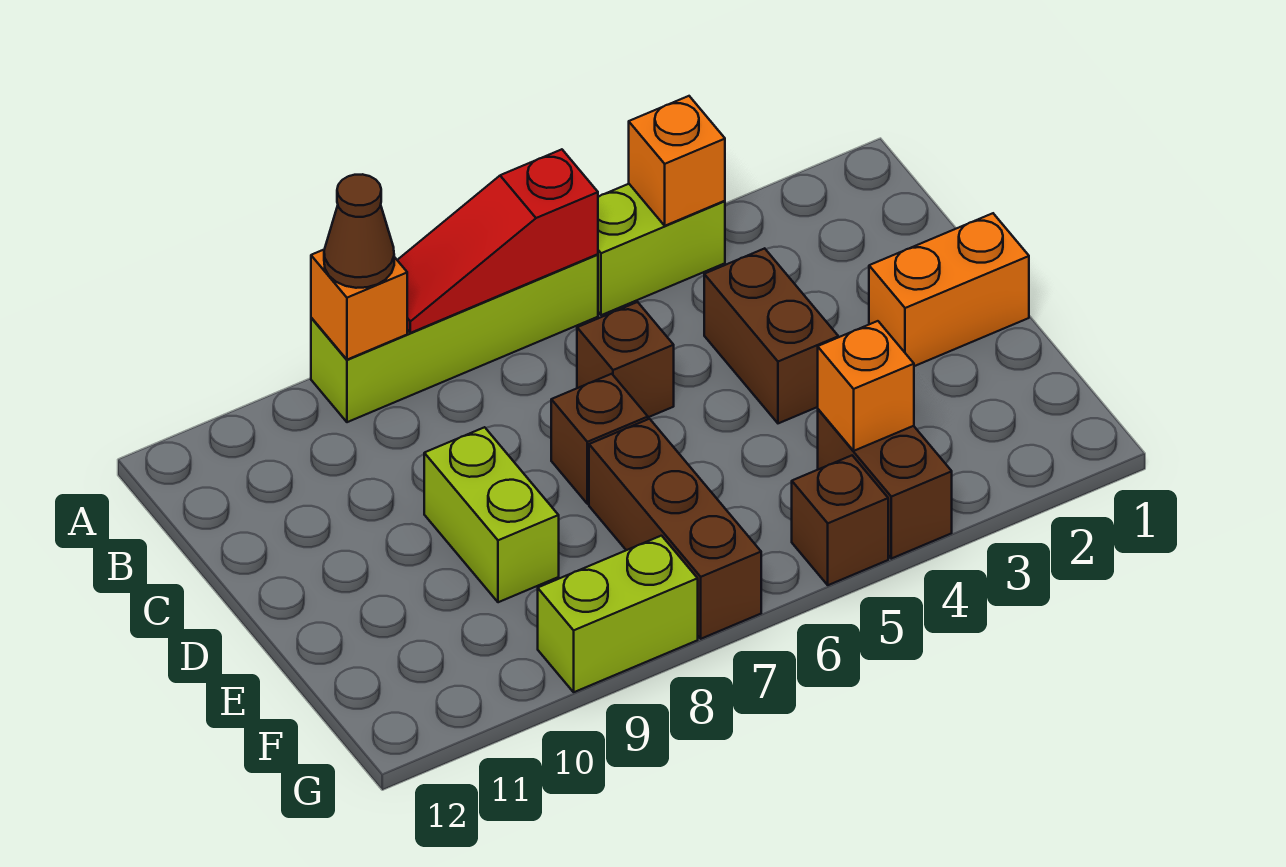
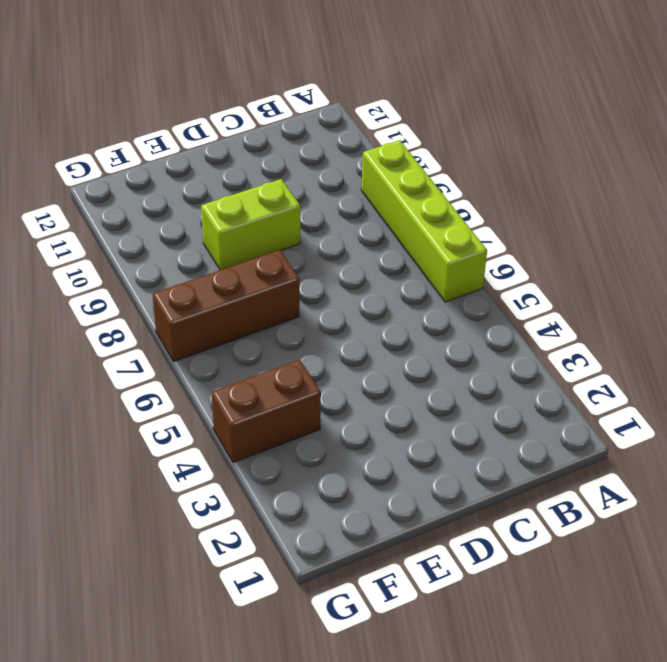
none -> lime brick A4:A5 level 1
none -> brown brick C4:D4 level 1
none -> brown brick C6 level 1

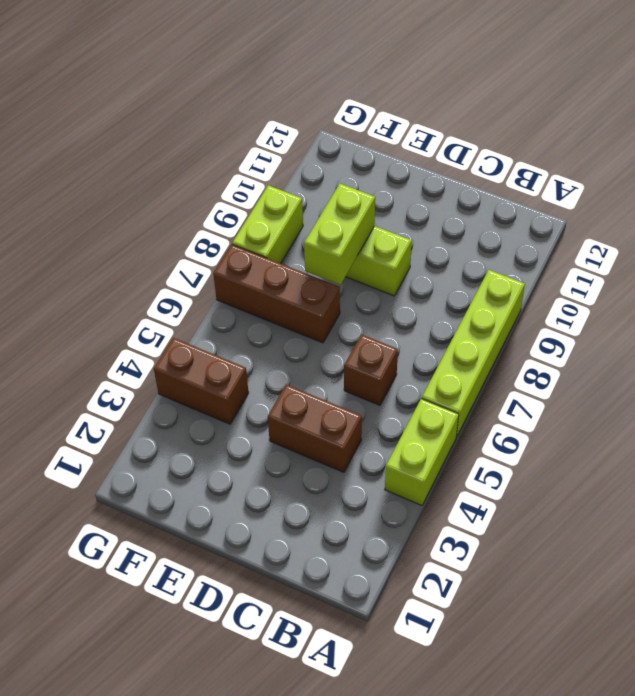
lime brick E8:E9 level 2 -> none
none -> orange brick D1:D2 level 1
none -> brown brick D7 level 1
none -> brown brick G5 level 1

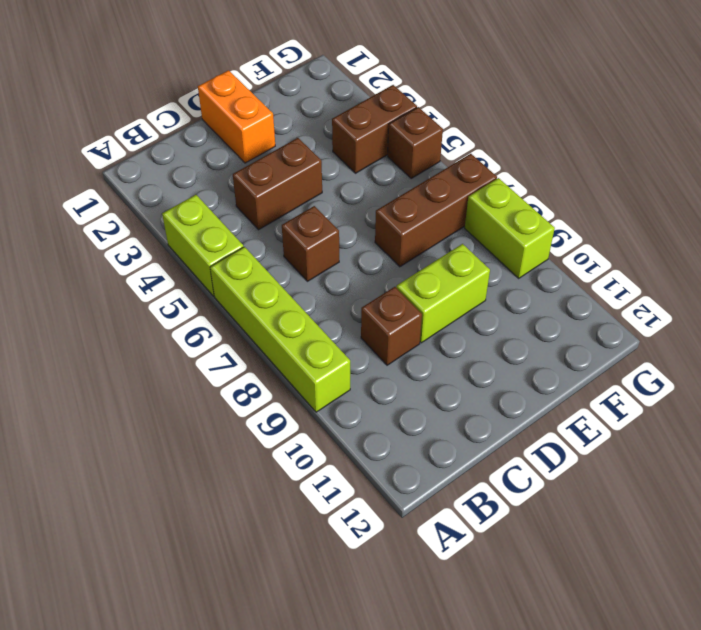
brown brick C9 level 1 -> brown brick D7 level 1
none -> orange brick A4 level 2
none -> red slope A6:A8 level 2 top 6
none -> orange brick A9 level 2

